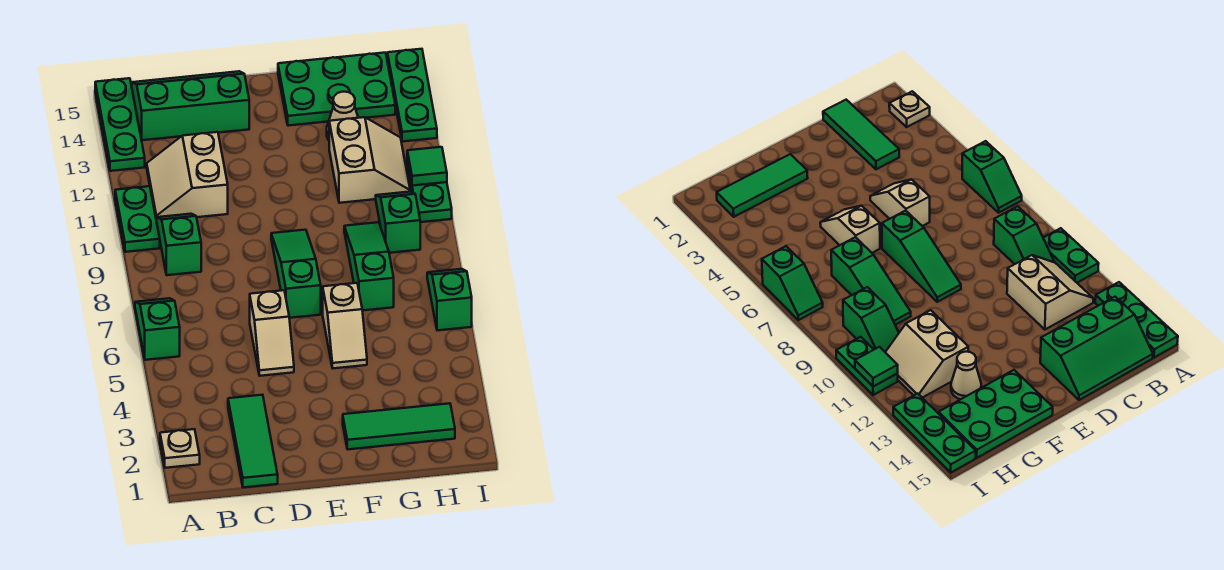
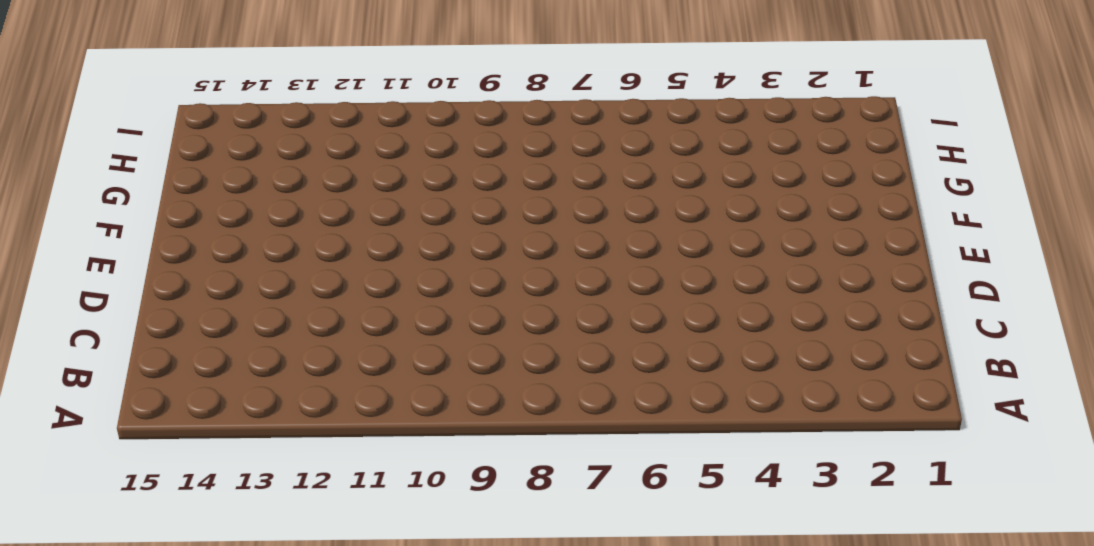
none -> tan plate A2 level 1
none -> green slope A6:A7 level 1 top 6
none -> green plate A10:A11 level 1

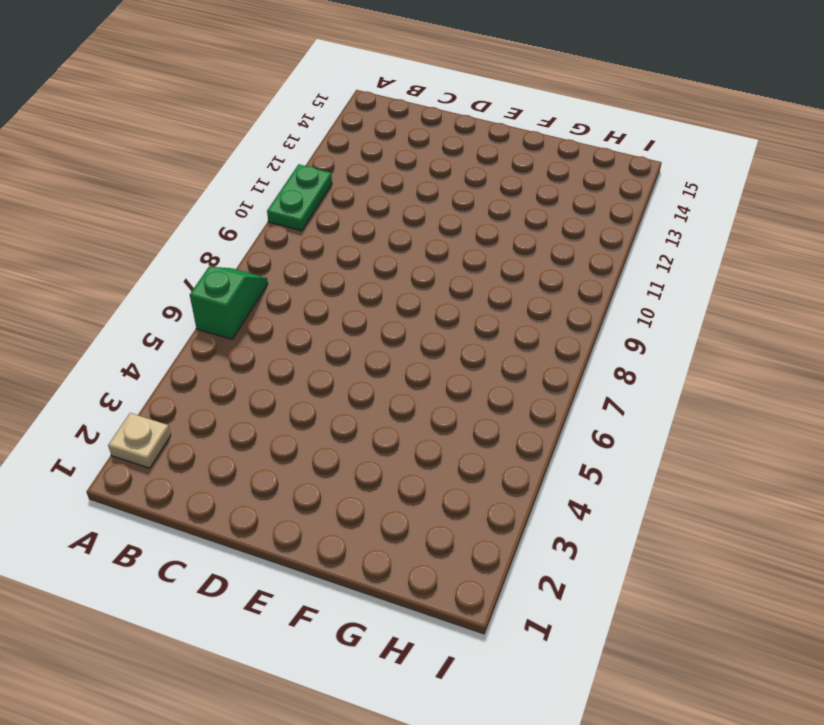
none -> green plate A13:A15 level 1
none -> green slope B9:B10 level 1 top 9
none -> tan slope B11:C12 level 1 top C

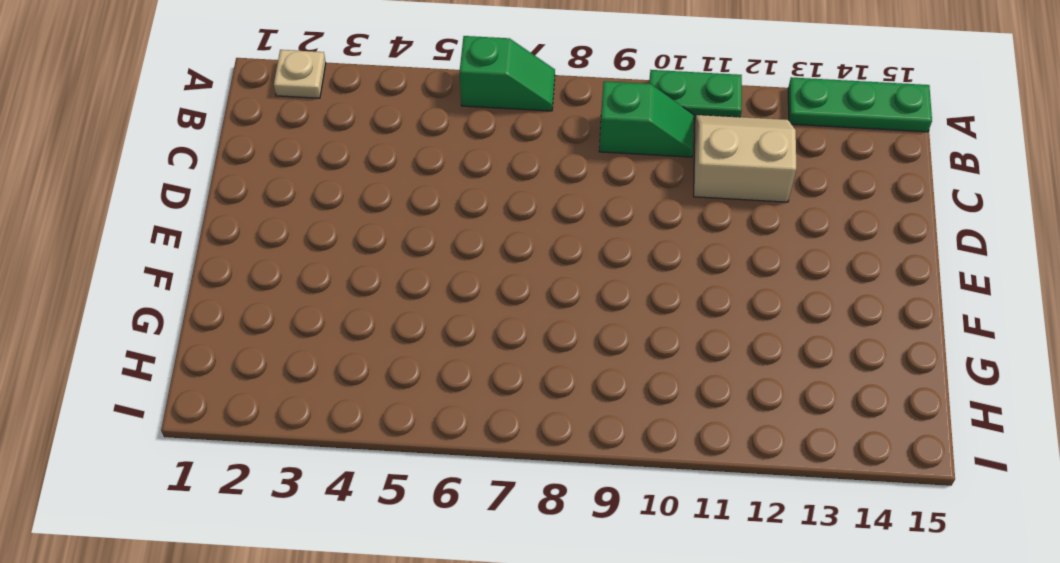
none -> green slope B14:D15 level 1 top 14
none -> green tile C1:C3 level 1
none -> tan slope D5:D6 level 1 top 6

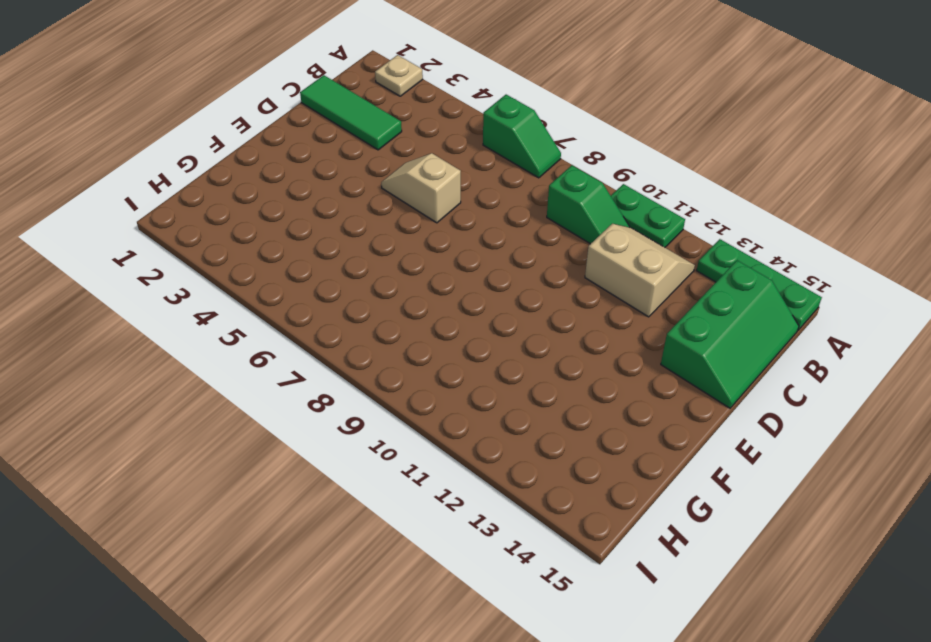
none -> green slope E7:E9 level 1 top 7
none -> green tile F2:H2 level 1
none -> tan slope F5:F6 level 1 top 6

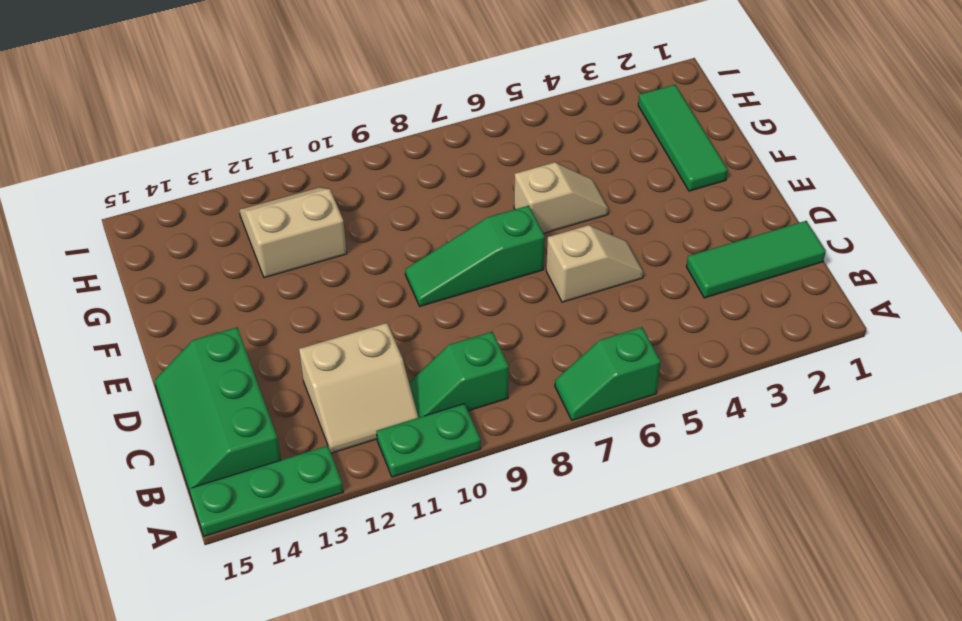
none -> tan plate A2 level 1
none -> green plate F14:H15 level 1
none -> green slope G7:G9 level 1 top 7

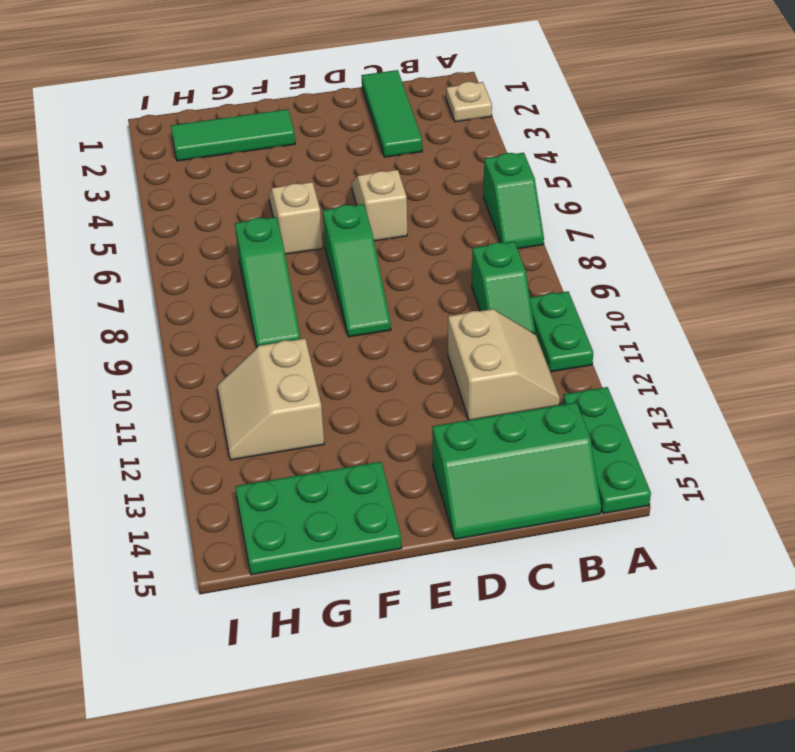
none -> tan cone G13 level 1
none -> green slope H9:H10 level 1 top 9
none -> green slope I6:I7 level 1 top 6

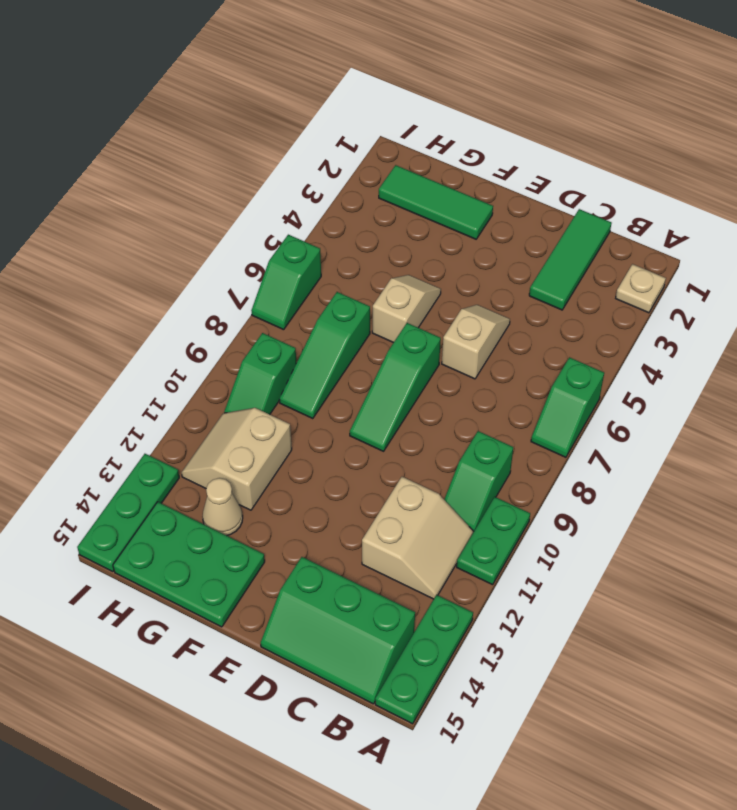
none -> green plate I10:I11 level 1
none -> green tile I11 level 2

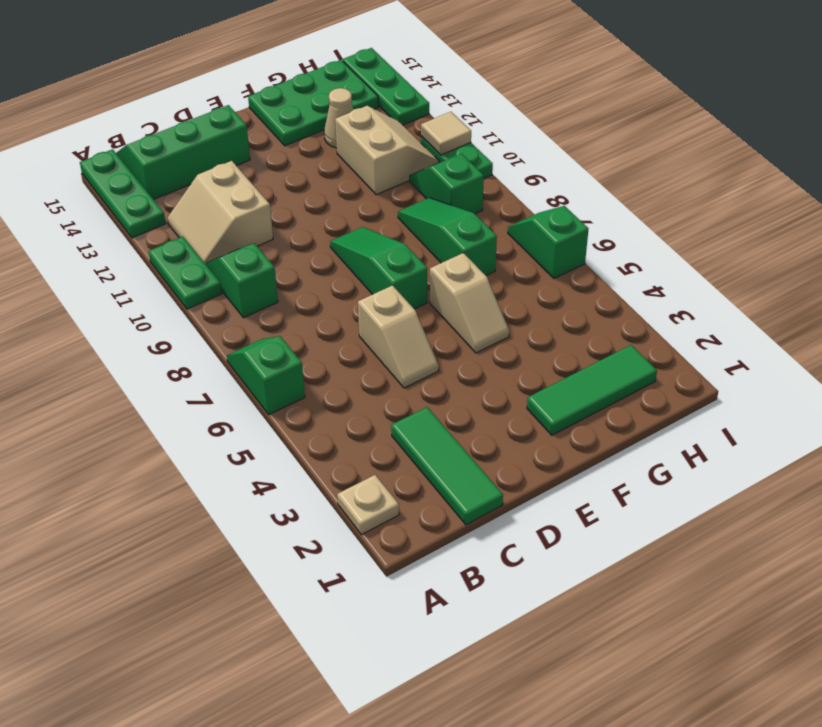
tan tile I11 level 2 -> green tile I11 level 2

